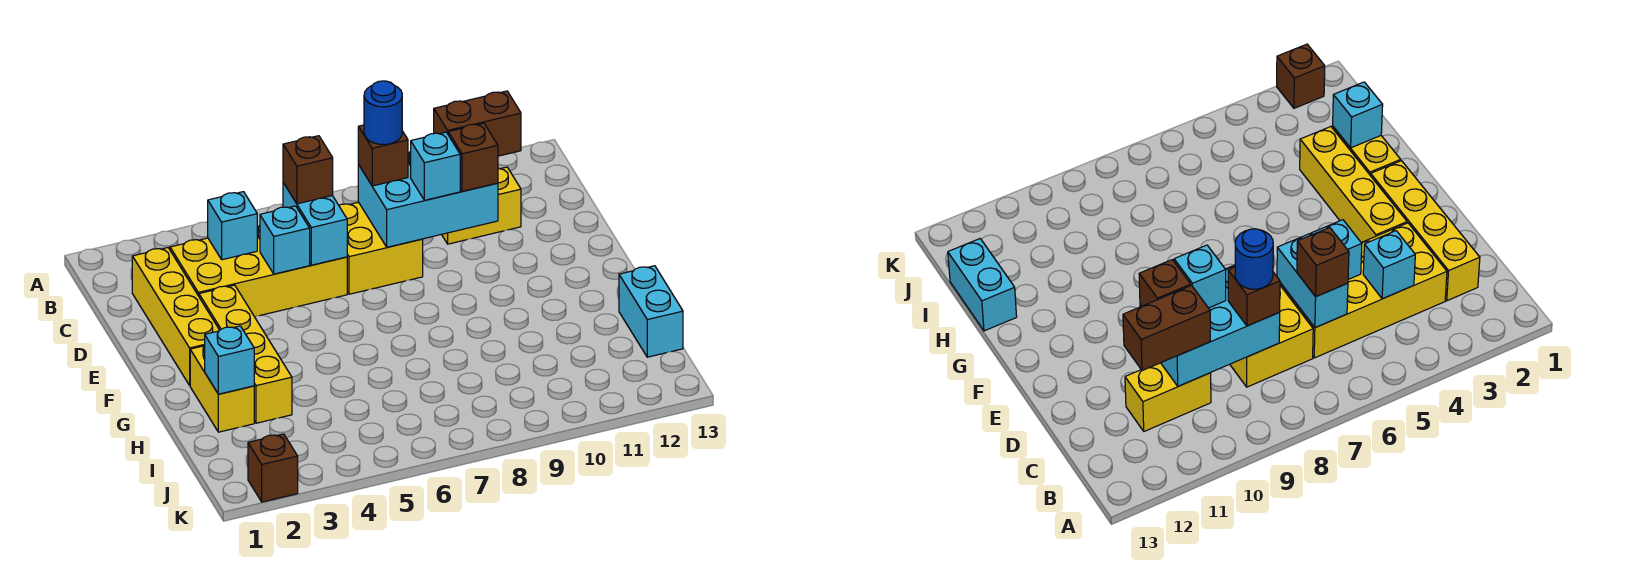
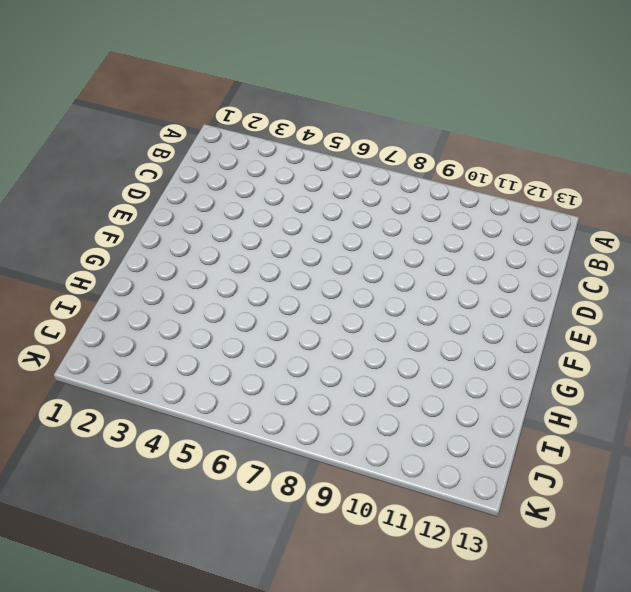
none -> yellow brick C2:F2 level 1
none -> yellow brick C3:D6 level 1
none -> yellow brick C7:D8 level 1

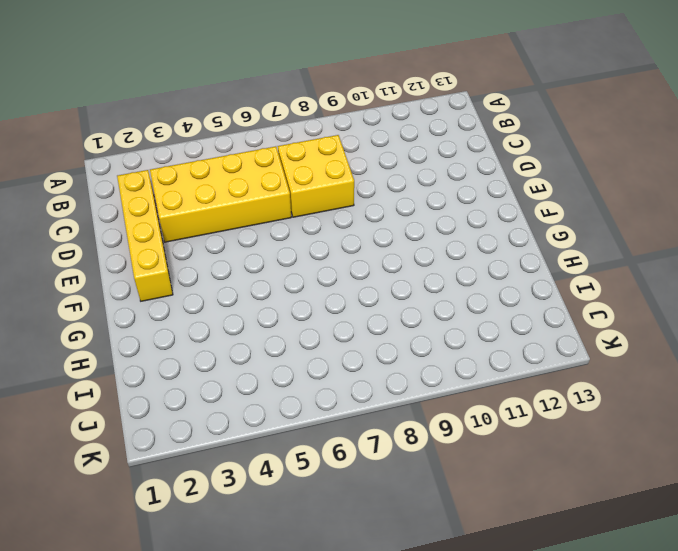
none -> yellow brick C10:C11 level 1
none -> yellow brick E3:H3 level 1
none -> yellow brick G2:H2 level 1

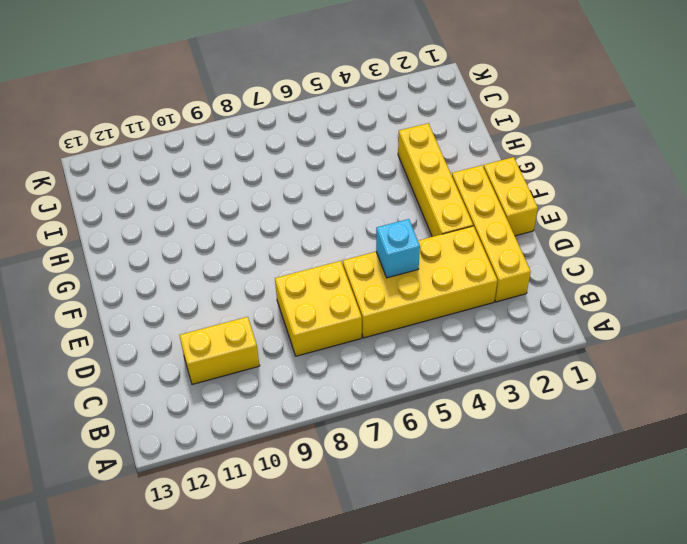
yellow brick E1:F1 level 1 -> yellow brick G2:H2 level 1
none -> cyan brick H13:I13 level 1
none -> brown brick K2 level 1
none -> cyan brick C4 level 2

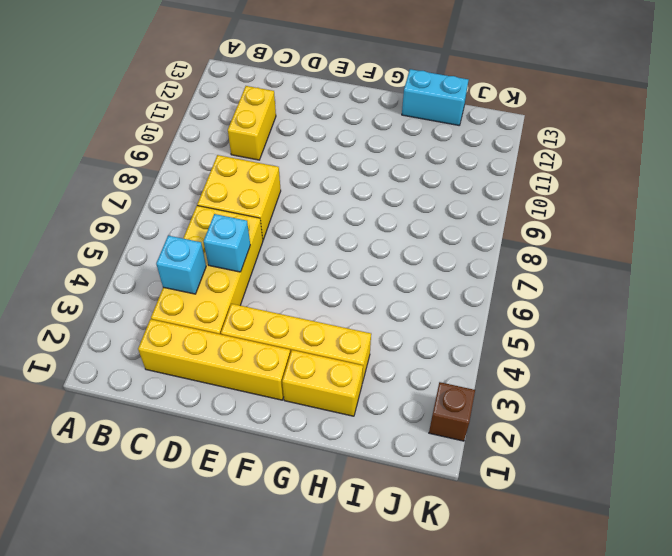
none -> cyan brick C6:D6 level 2
none -> cyan brick C8:D10 level 2
none -> cyan brick H2 level 2

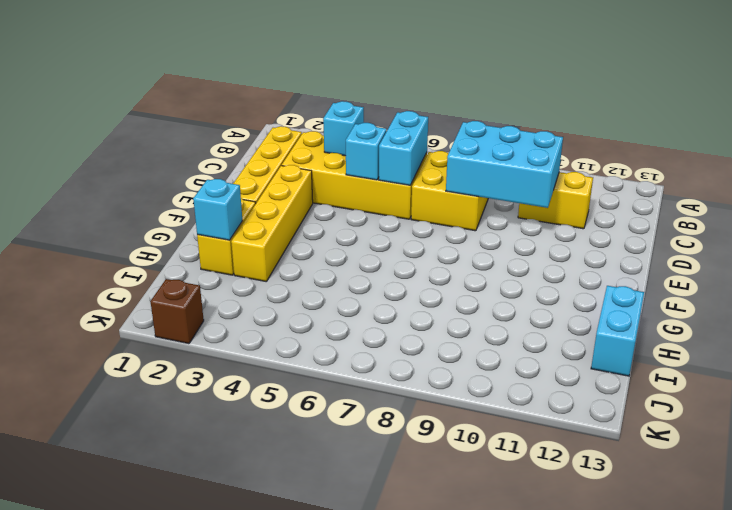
none -> brown brick C6 level 3
none -> brown brick C8 level 3
none -> brown brick C10:C11 level 3

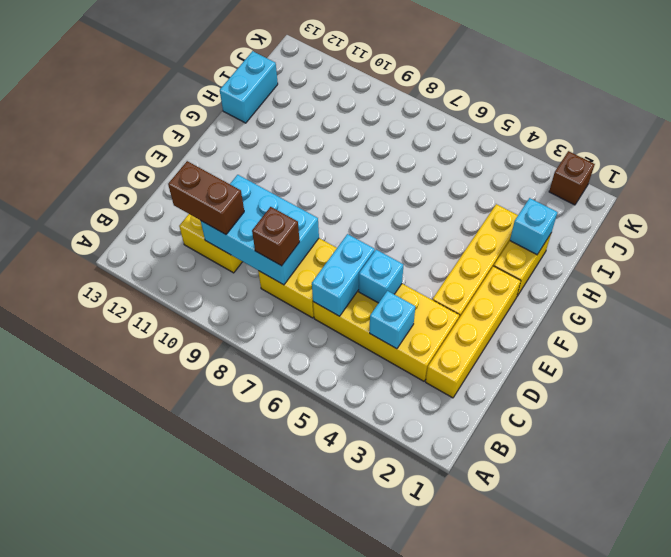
none -> brown brick C6 level 3
none -> cyan brick D9 level 3
none -> brown brick D10 level 3

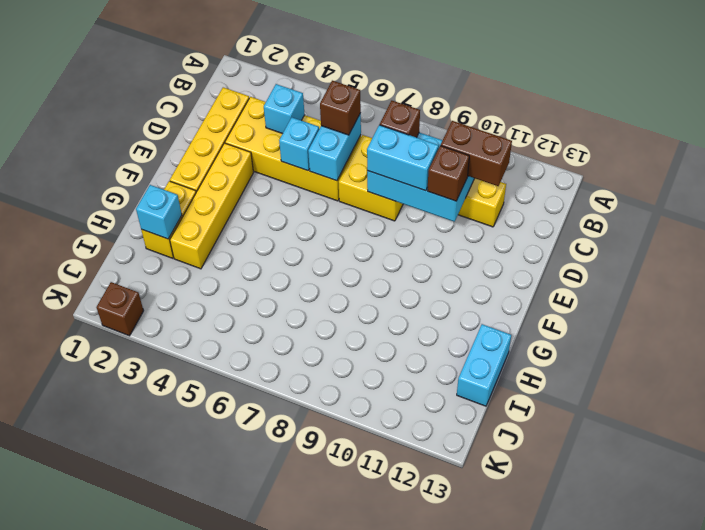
cyan brick D8:D9 level 3 -> cyan brick D9 level 3
none -> blue round brick C8 level 4

